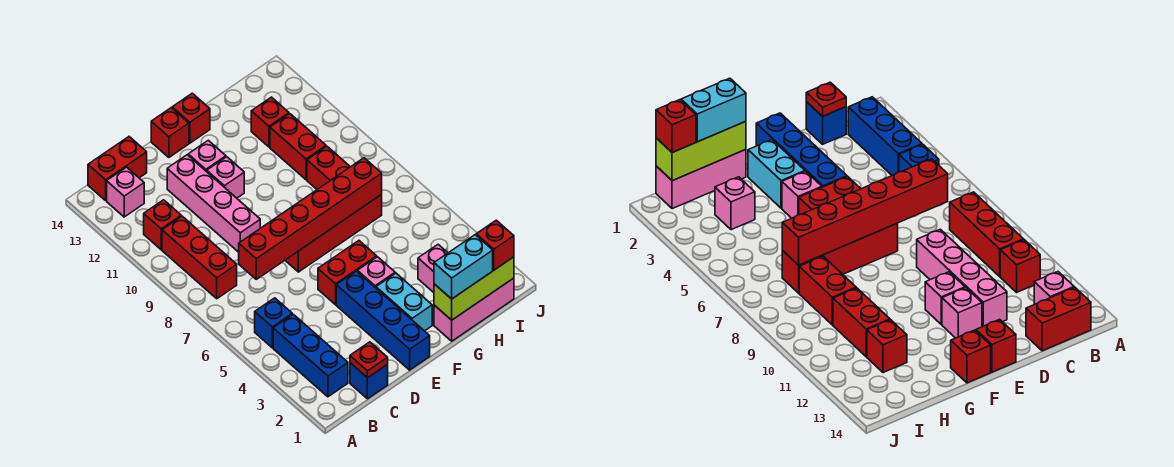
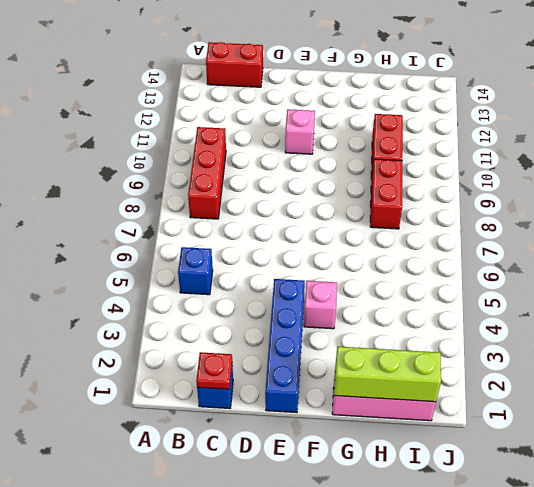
none -> blue brick B2:B4 level 1
none -> red brick B11 level 1
none -> pink brick B13 level 1

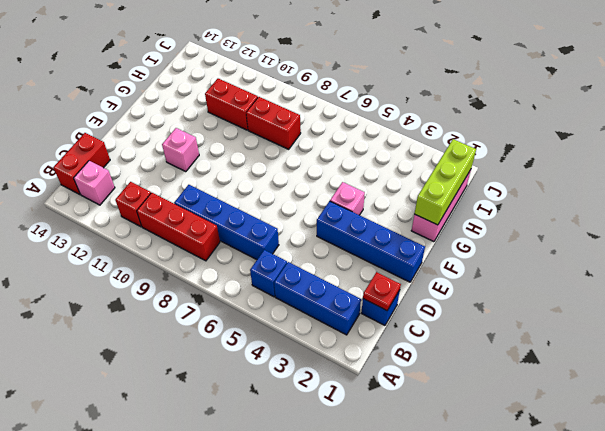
blue brick C6:C9 level 1 -> none
none -> pink brick D9:D12 level 1
none -> red brick E5:F5 level 1
none -> red brick E7:H7 level 1

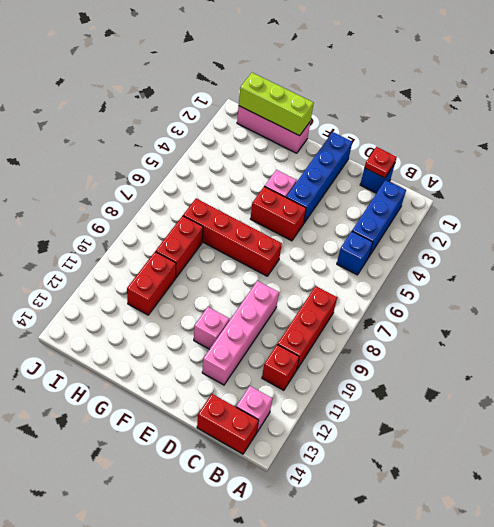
none -> pink brick E12 level 1
none -> red brick E14 level 1
none -> cyan brick F2:F3 level 1

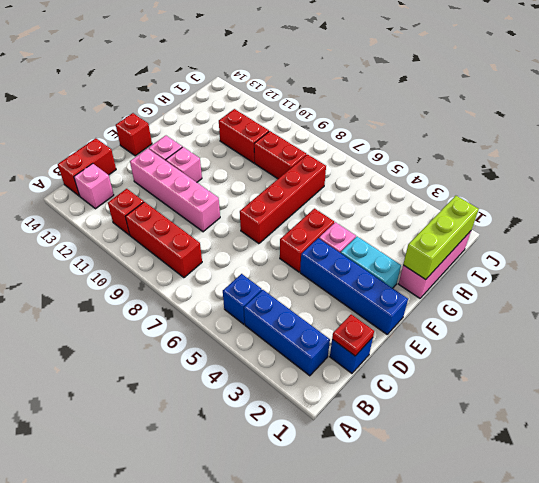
none -> red brick F14 level 1
none -> pink brick H3 level 1
none -> red brick H12 level 1

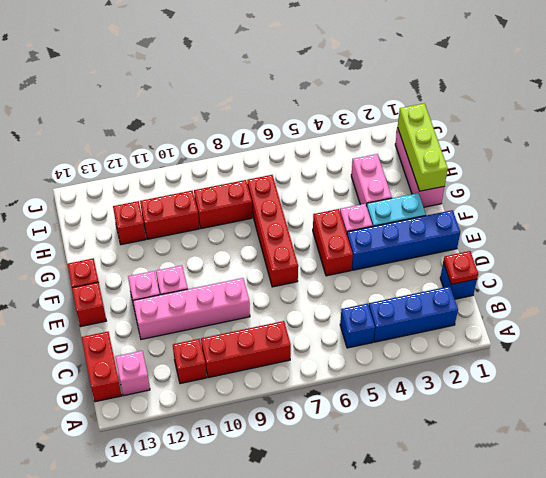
pink brick G3:H3 level 1 -> pink brick H3 level 1
none -> red brick C7:H7 level 2
none -> cyan brick G1:H1 level 3
none -> red brick I1 level 3

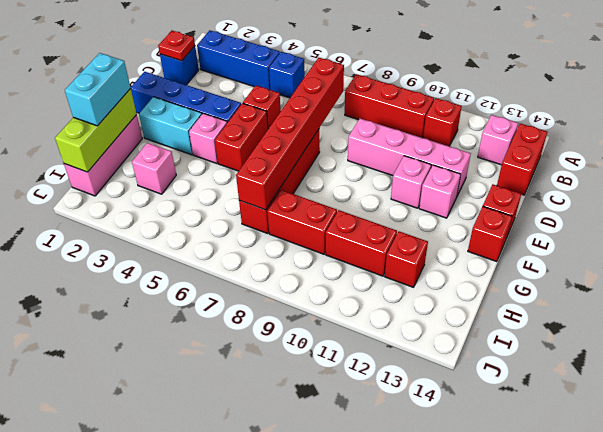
red brick D5 level 1 -> red brick I1 level 3

